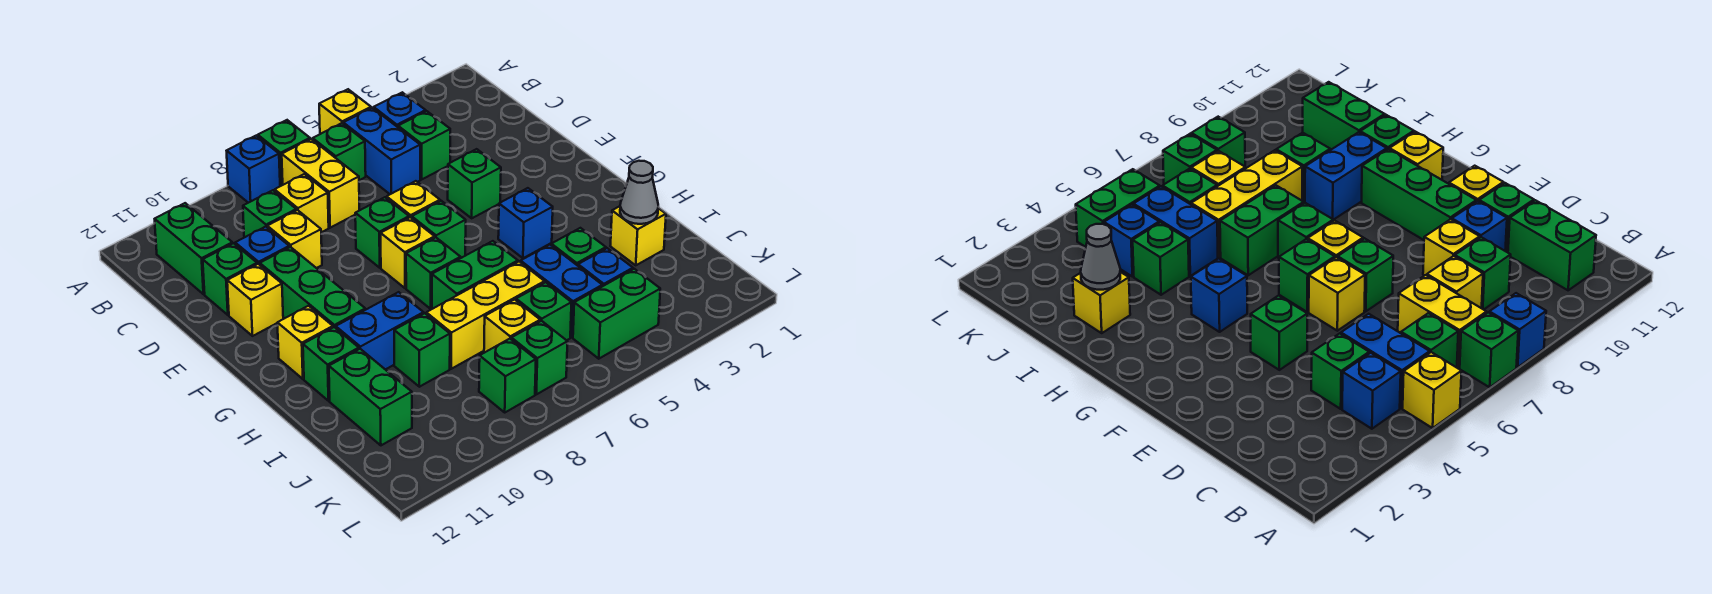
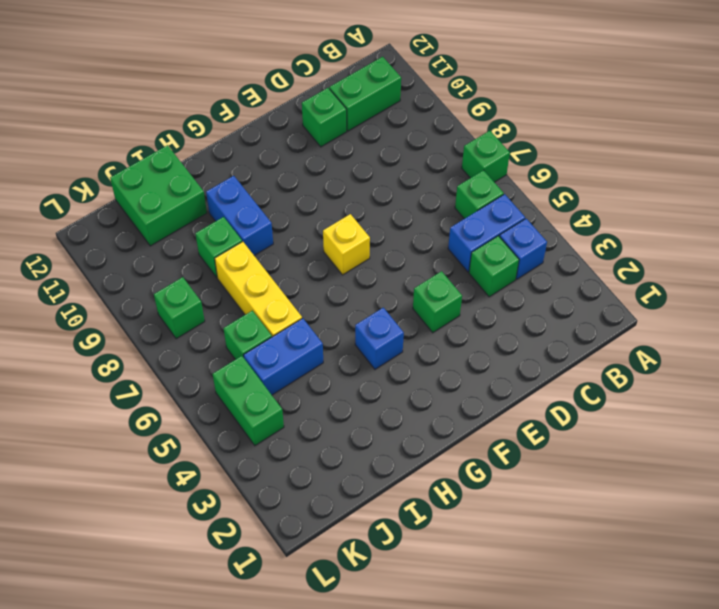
green brick I11:J12 level 1 -> green brick I11:J11 level 1
none -> yellow brick A5 level 1
none -> blue brick A8 level 1
none -> yellow brick B7:C7 level 1
none -> yellow brick C8 level 1

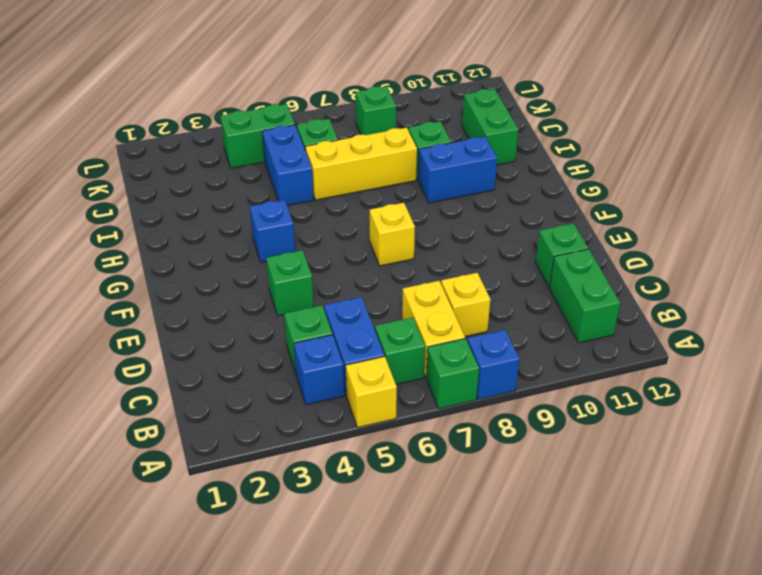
none -> green brick C9 level 1
none -> yellow brick D9 level 1
none -> blue brick D10 level 1
none -> yellow brick E6 level 1

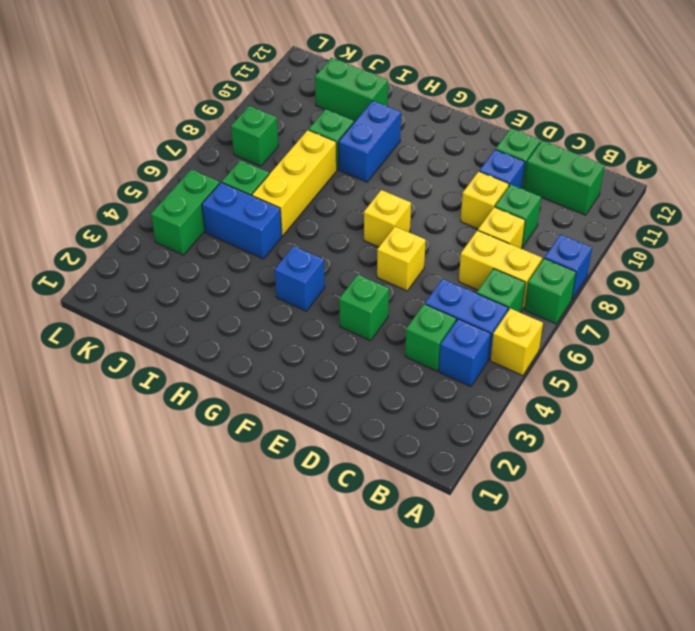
none -> green brick E7 level 1
none -> green brick E10:G10 level 1
none -> yellow brick E11 level 1
none -> green brick F6 level 1

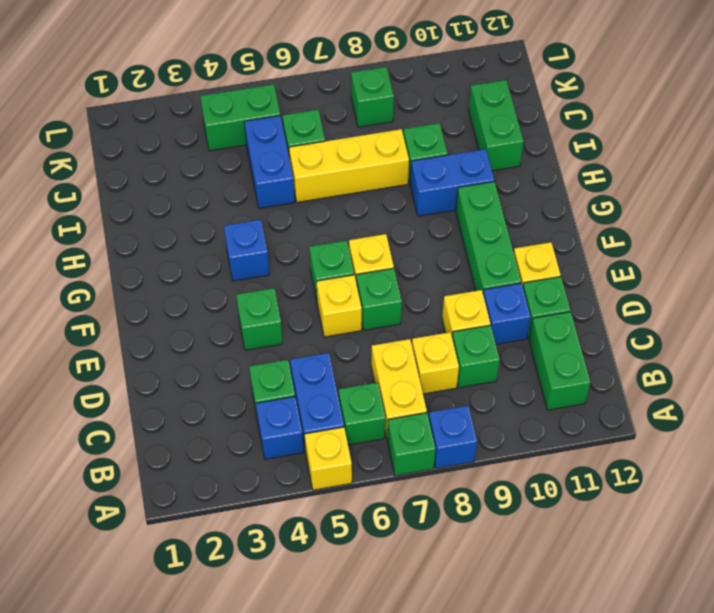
none -> green brick G7 level 1
none -> yellow brick G11 level 1
none -> green brick H6:H7 level 1
none -> green brick H11 level 1

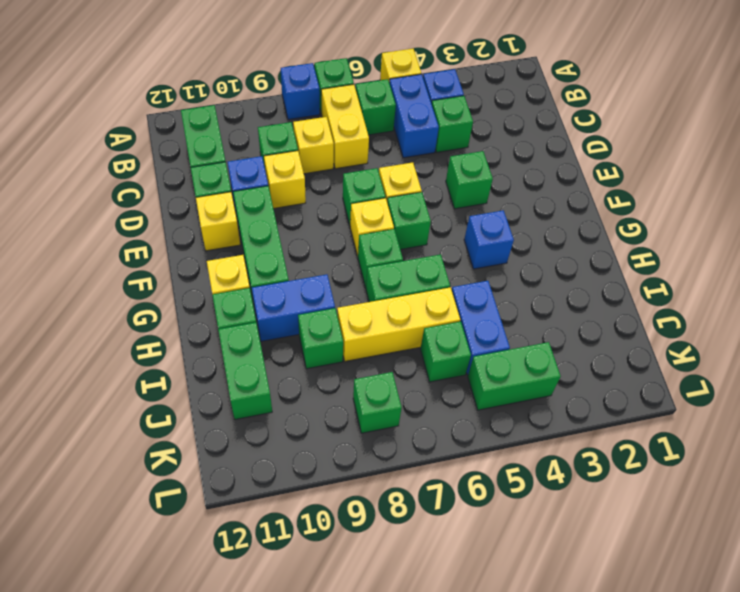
none -> yellow brick I2 level 1
none -> green brick I4 level 1
none -> blue brick J4 level 1
none -> yellow brick J7 level 1

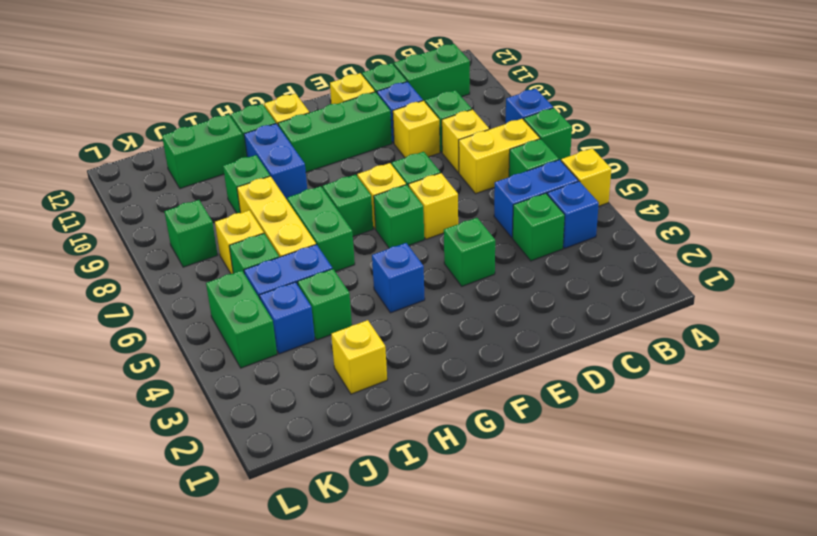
none -> green brick K7 level 1
none -> grey cone I2 level 2

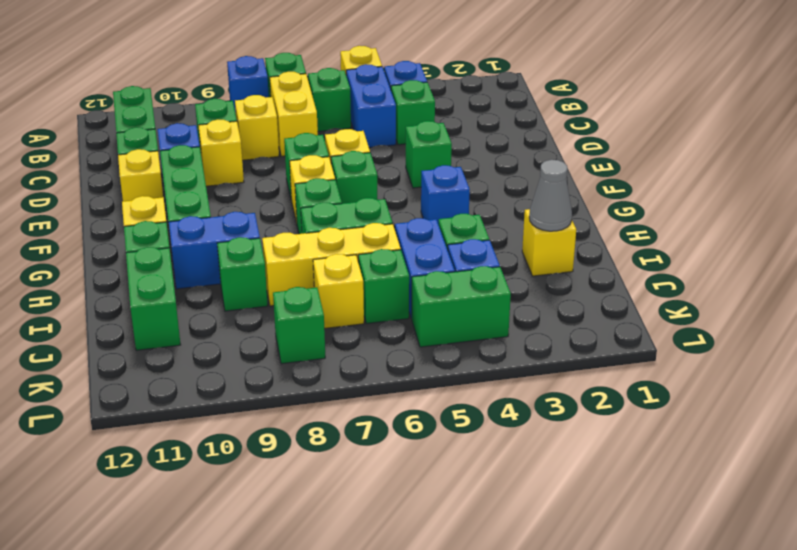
none -> green brick K7 level 1

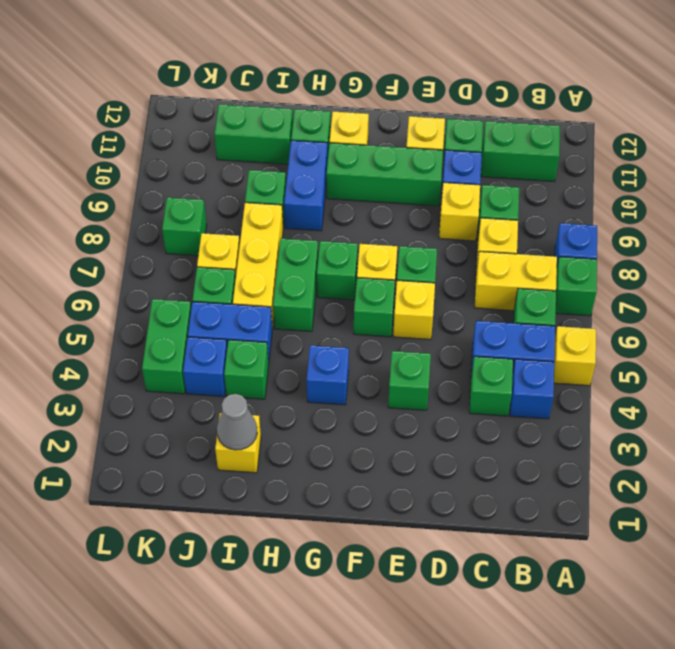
none -> green brick K7 level 1

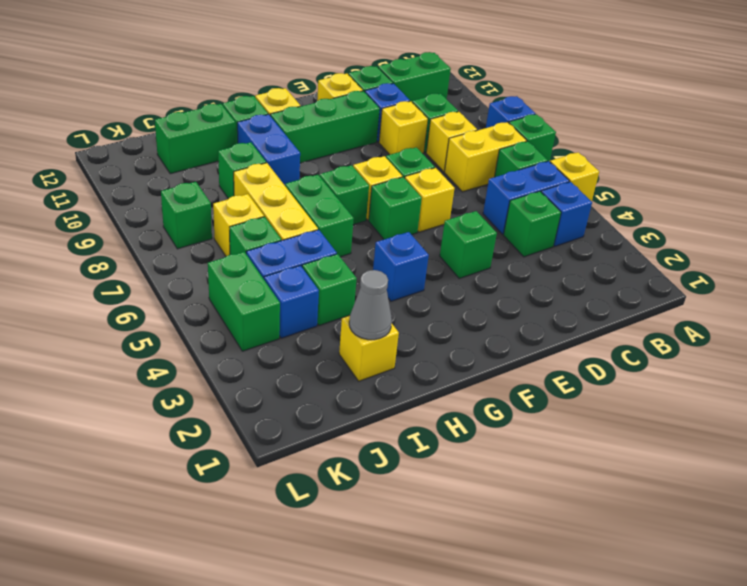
none -> green brick K7 level 1

